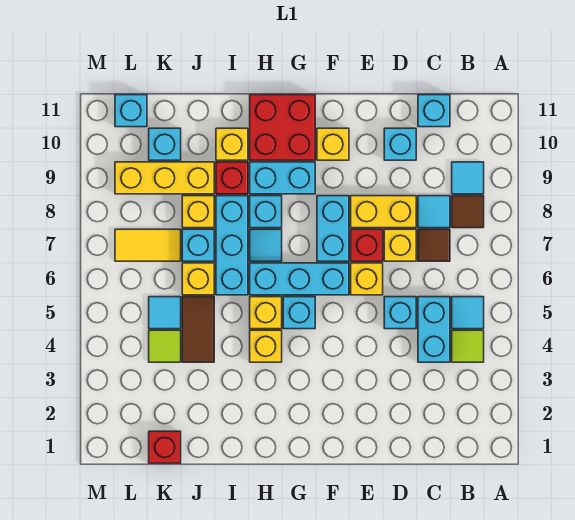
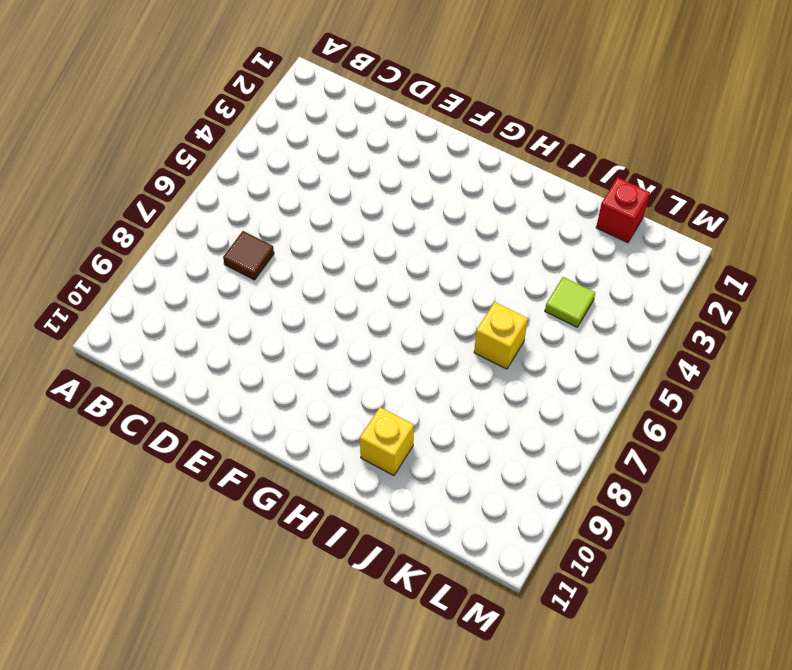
none -> lime tile B4 level 1
none -> cyan tile B5 level 1
none -> brown tile B8 level 1
none -> cyan tile B9 level 1

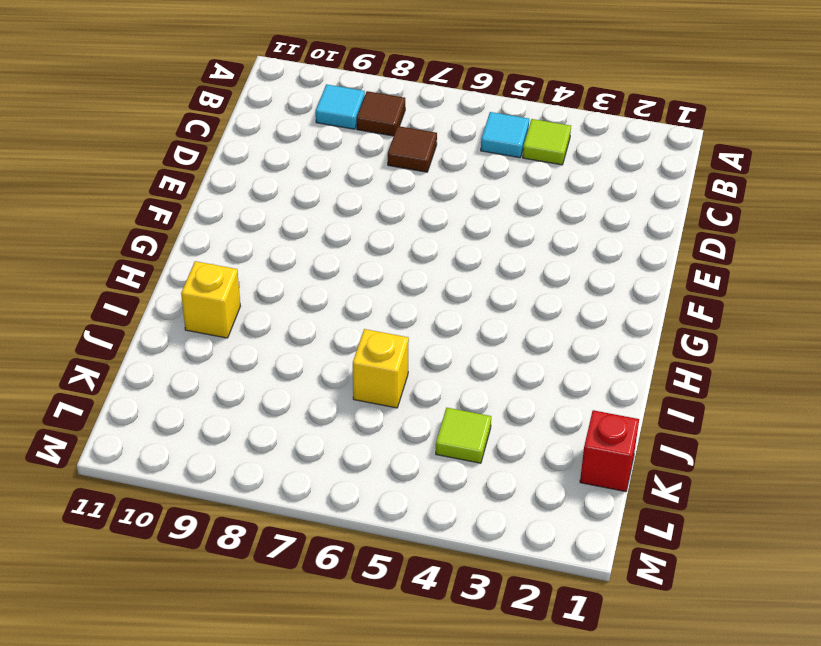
none -> cyan brick C4:C5 level 1
none -> cyan tile C8 level 1
none -> cyan brick C11 level 1
none -> cyan brick D5 level 1

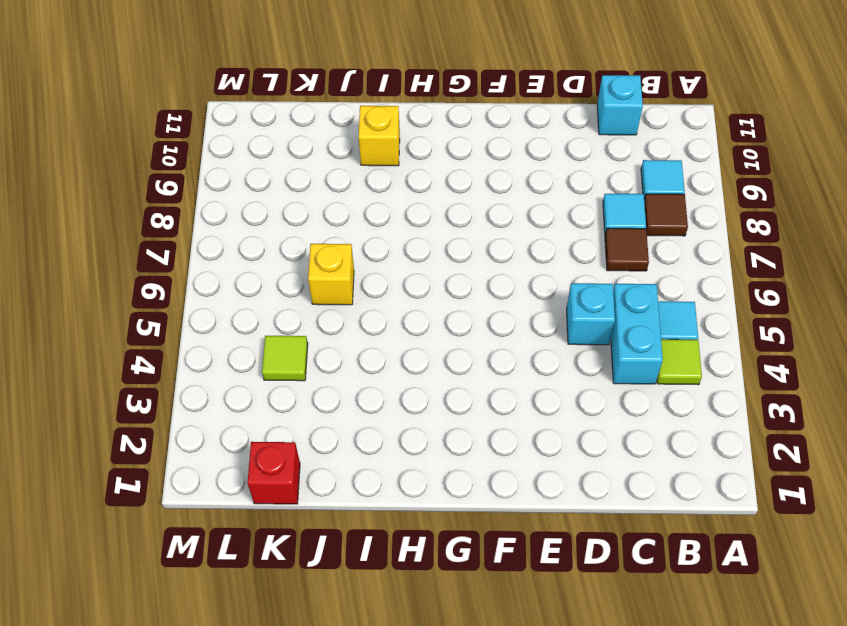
none -> yellow brick D7 level 1
none -> yellow brick D8:E8 level 1
none -> cyan brick D10 level 1
none -> yellow brick E6 level 1

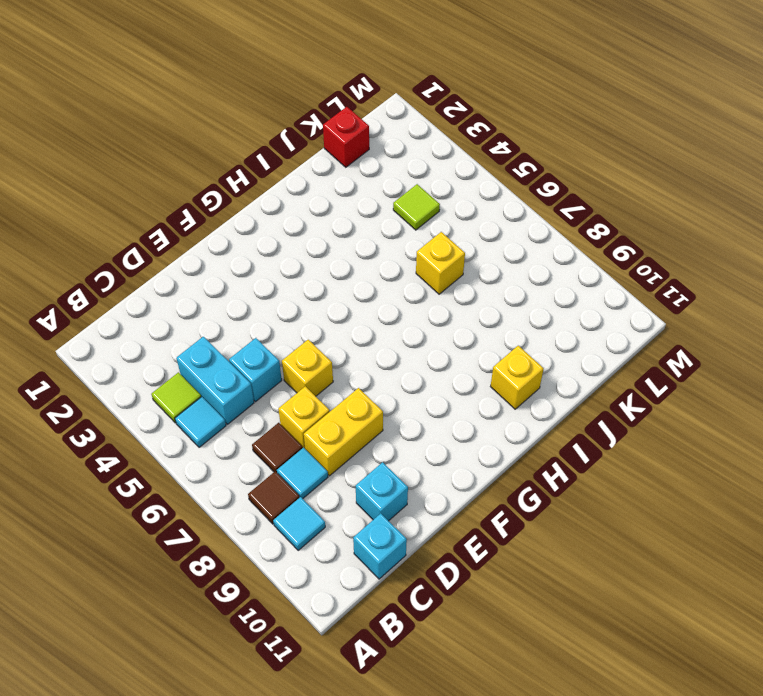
none -> red brick E7 level 1
none -> cyan brick F6:H6 level 1
none -> cyan brick F7:F8 level 1
none -> yellow brick F10 level 1

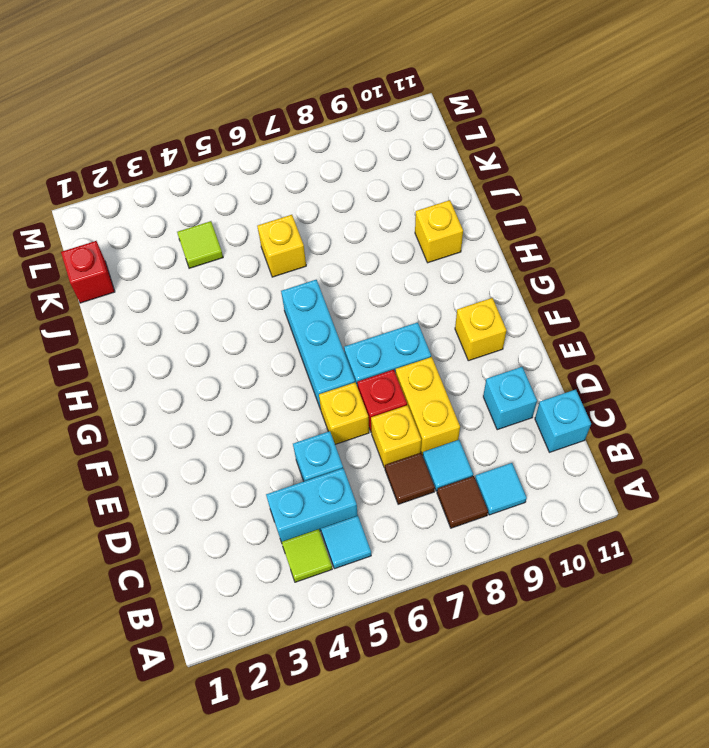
none -> cyan brick G5 level 1
none -> cyan brick G9:H9 level 1
none -> red brick G10:H11 level 1
none -> yellow brick H4 level 1

